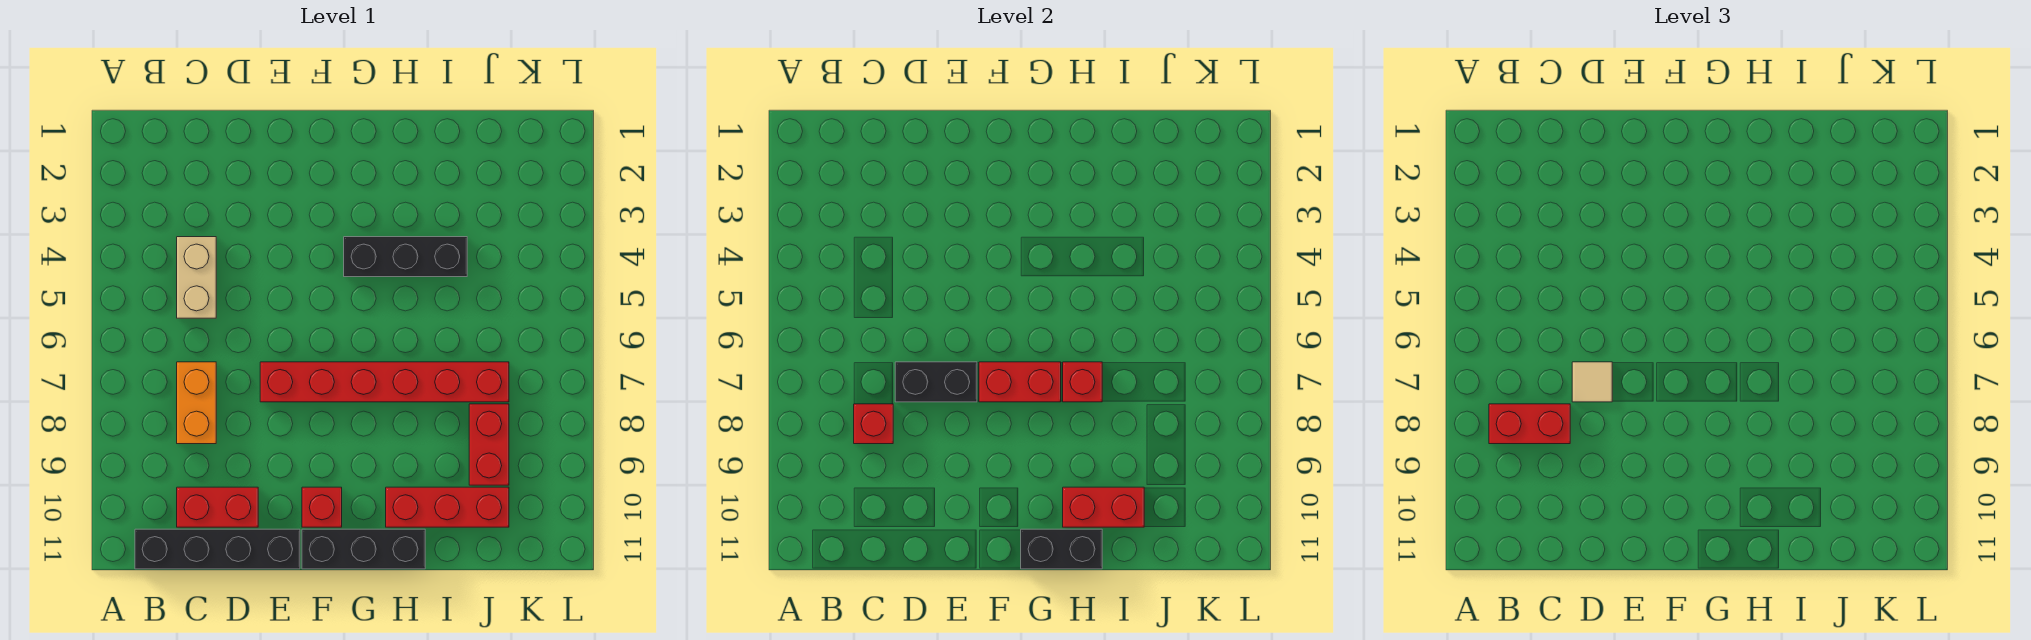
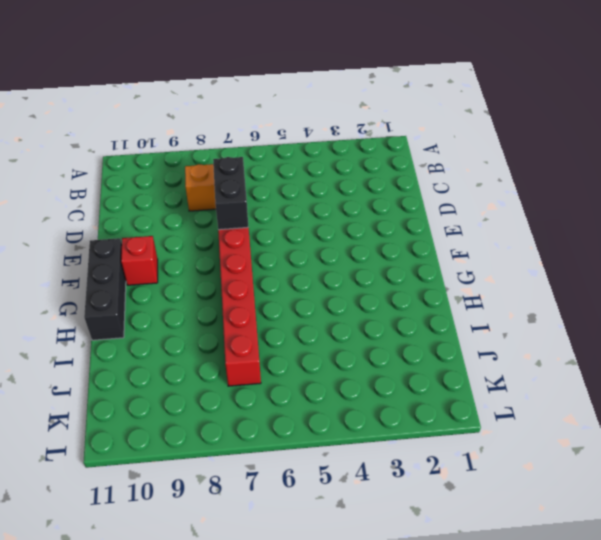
none -> black brick B11:E11 level 1
none -> tan brick C4:C5 level 1
none -> red brick C10:D10 level 1

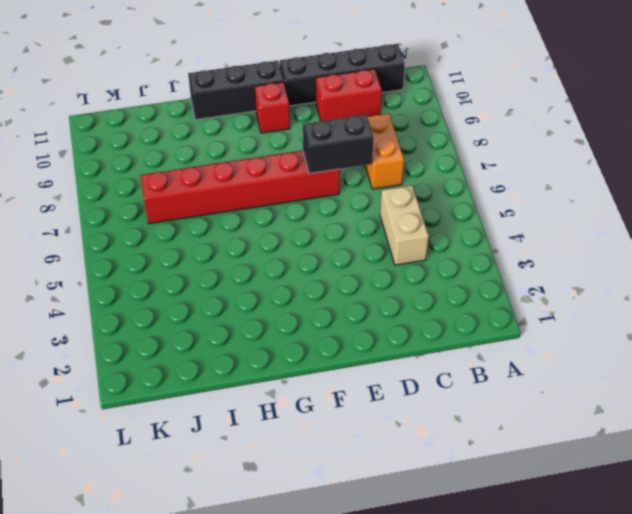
none -> black brick G4:I4 level 1
none -> red brick H10:J10 level 1
none -> red brick J8:J9 level 1

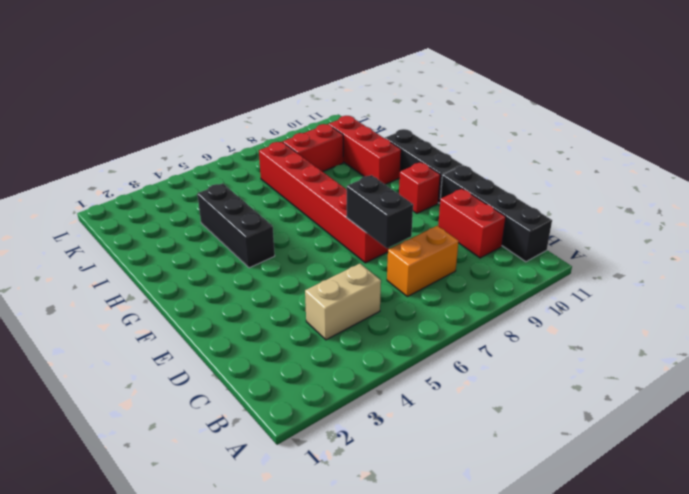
none -> red brick C8 level 2
none -> red brick F7:G7 level 2
none -> black brick G11:H11 level 2

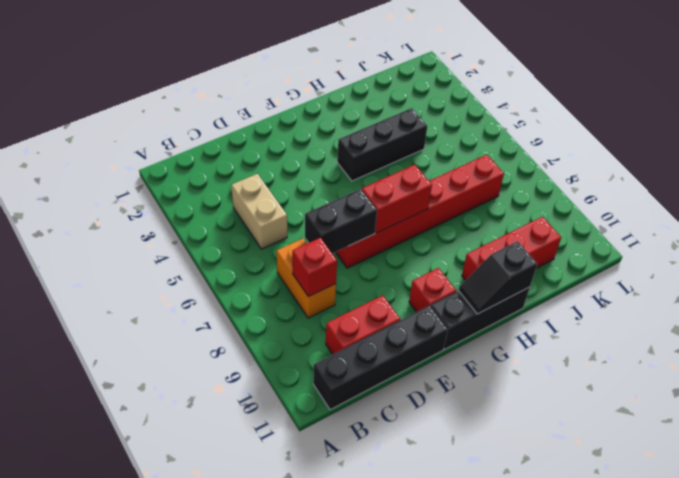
black slope G11:H11 level 2 top H -> black brick G11:H11 level 2
none -> red brick J8:J9 level 1
none -> red brick H7 level 2
none -> red brick H10:I10 level 2

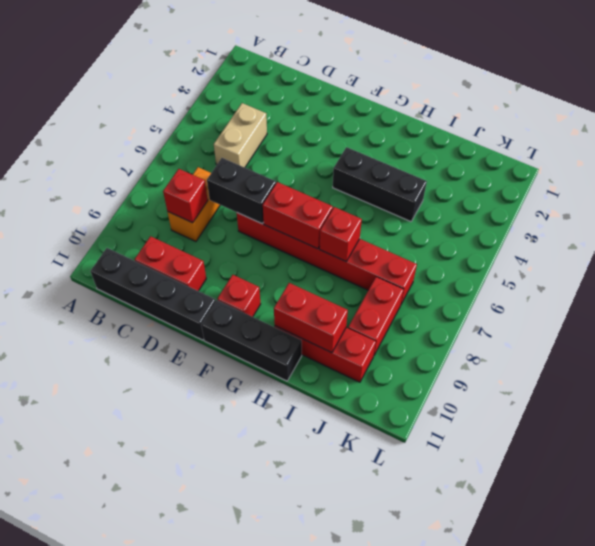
none -> black brick G11:H11 level 2
none -> red brick B8:C8 level 3
none -> tan tile D7 level 3

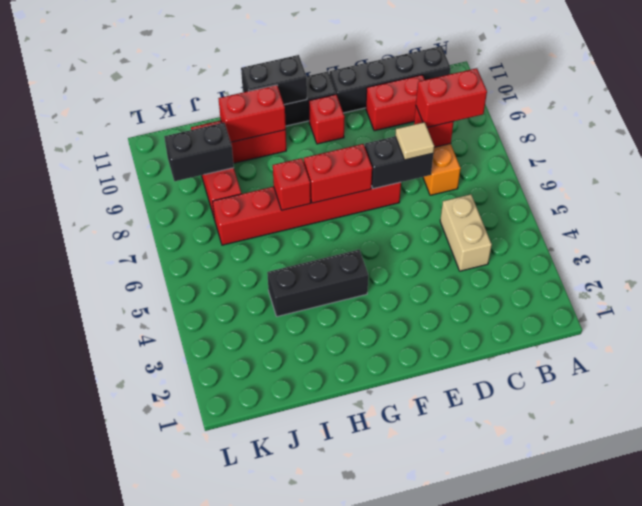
black brick J9:K9 level 2 -> none

